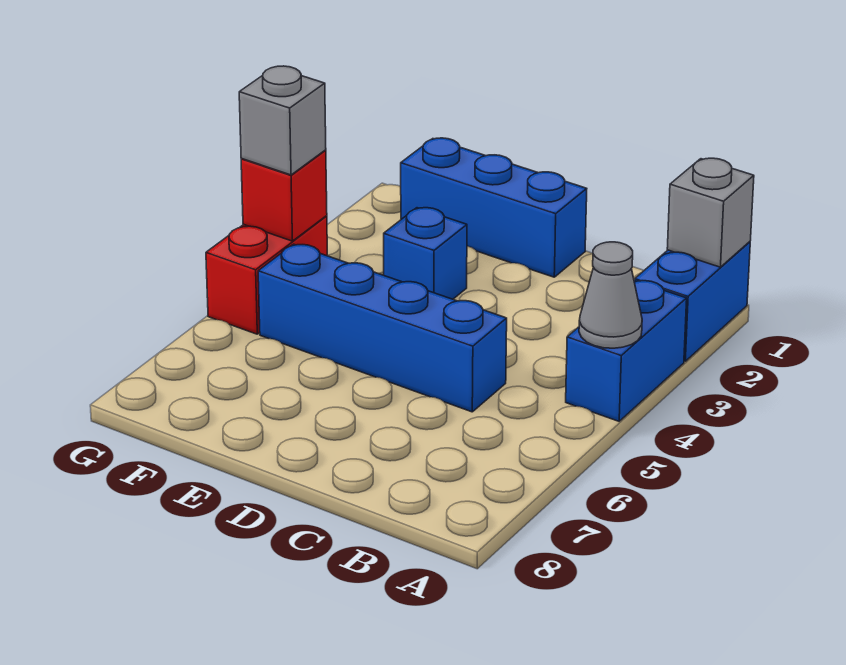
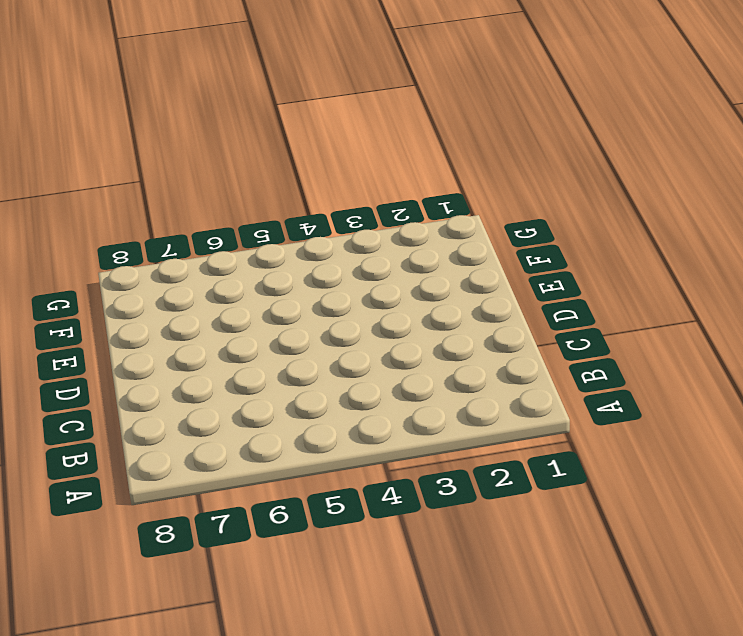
none -> blue brick A1:A2 level 1
none -> blue brick A3:A4 level 1

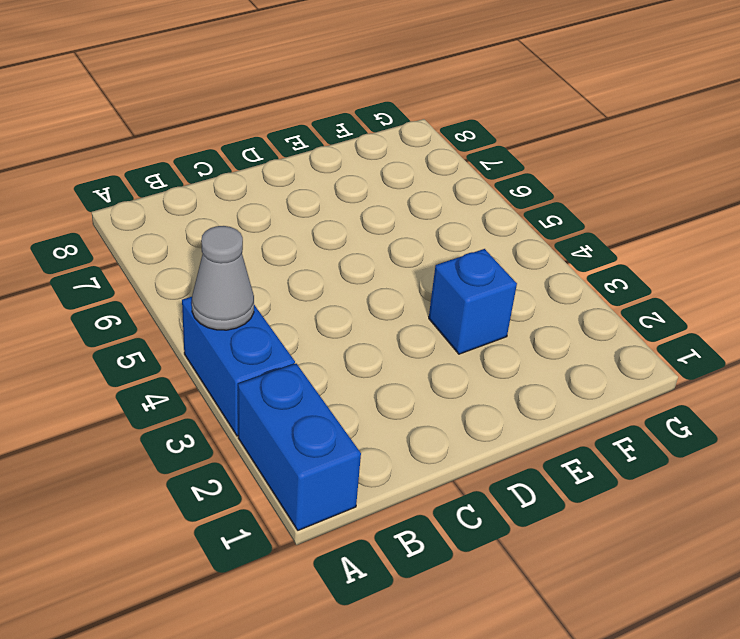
none -> blue brick C5:F5 level 1
none -> blue brick D1:F1 level 1

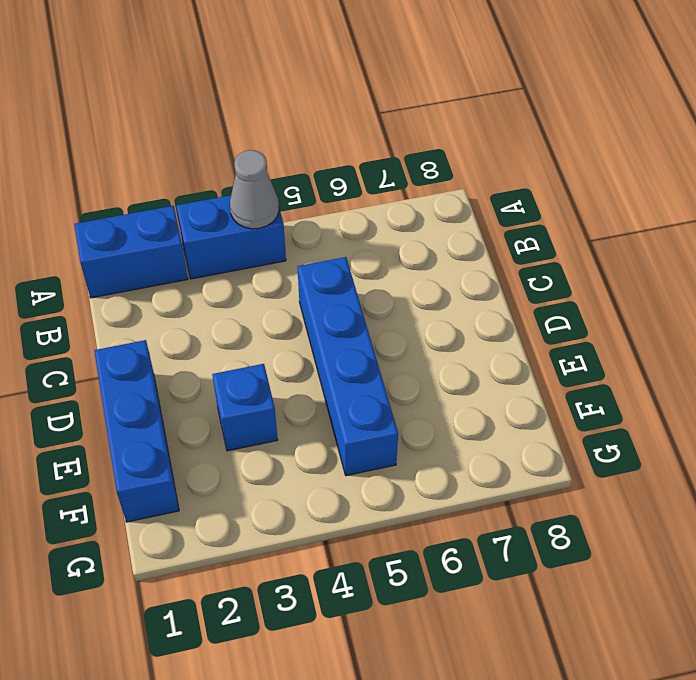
none -> red brick G4:G5 level 1
none -> grey brick A1 level 2

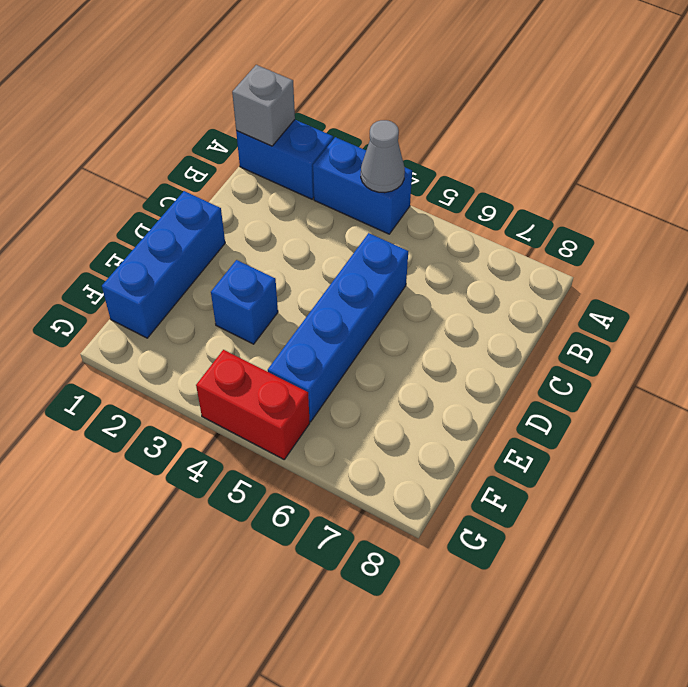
none -> red brick G4 level 2
none -> grey brick G4 level 3

